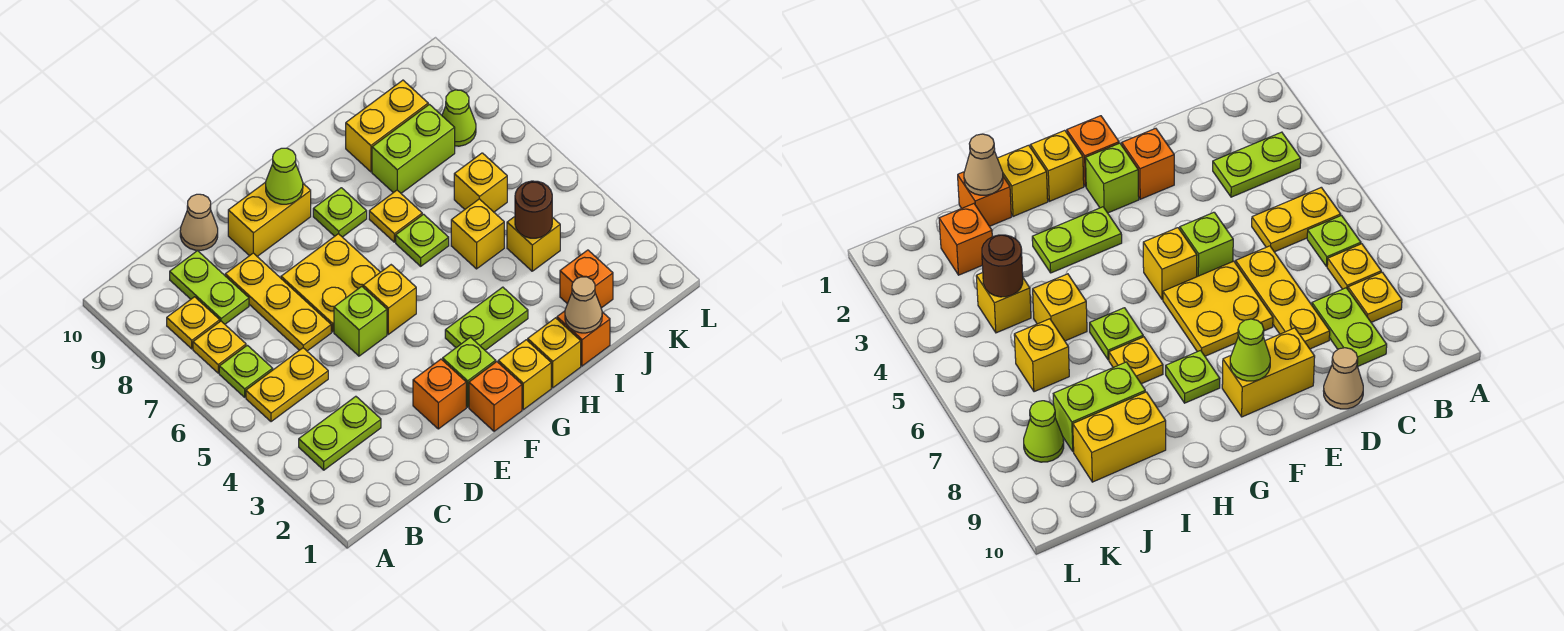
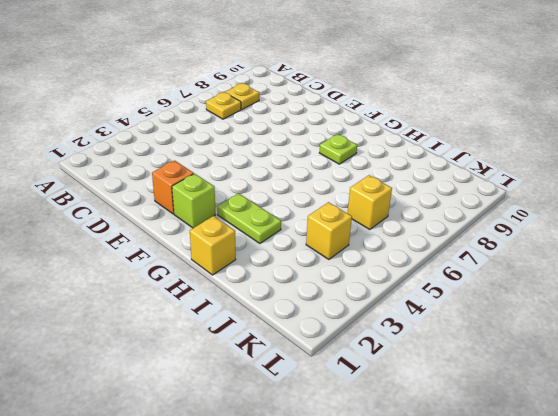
none -> lime plate B3:C3 level 1
none -> yellow plate B5:C5 level 1
none -> lime plate B6 level 1
none -> lime plate C8:C9 level 1

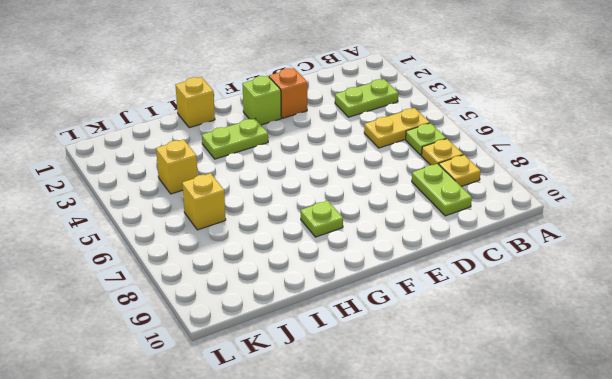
none -> yellow plate D6:D8 level 1
none -> tan cone D10 level 1
none -> lime brick E5 level 1
none -> yellow plate E6:F7 level 1

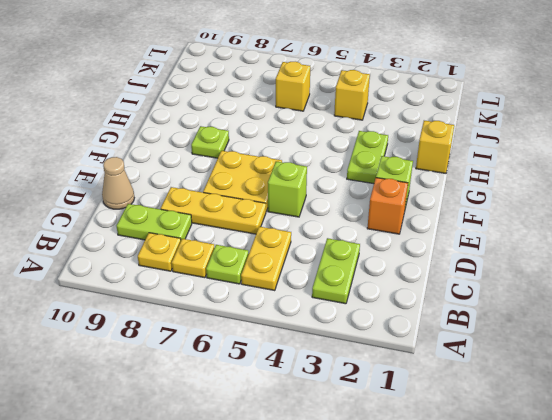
none -> yellow brick E9:F9 level 1
none -> orange brick F1 level 1
none -> yellow brick F5 level 1
none -> yellow brick G1 level 1

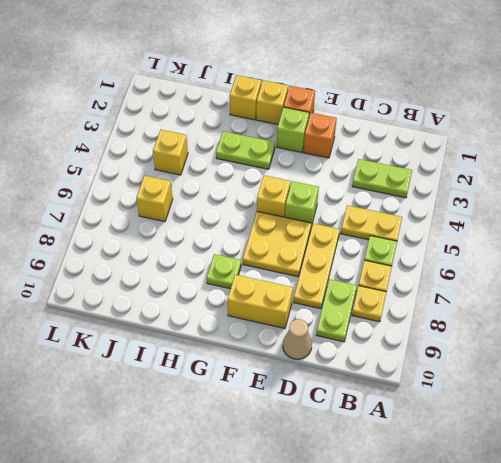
none -> lime plate H6 level 1
none -> yellow plate H7 level 1
none -> orange brick I1 level 1
none -> yellow brick I5 level 1

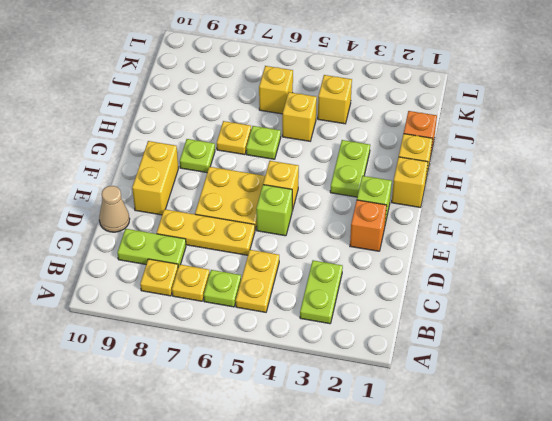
none -> orange brick F1 level 1
none -> lime brick I8:J8 level 1
none -> yellow brick I9:J9 level 1
none -> orange brick J2 level 1

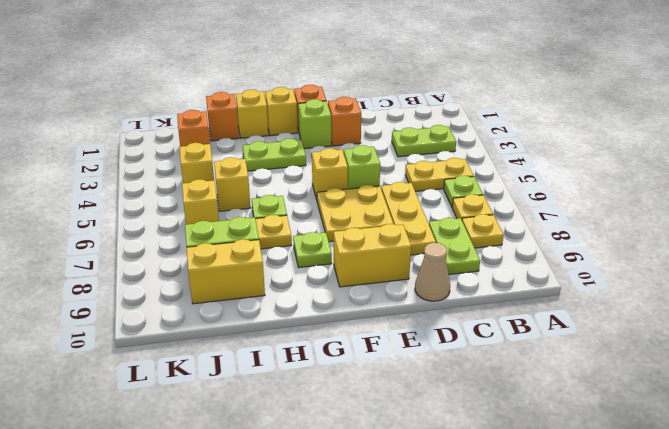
none -> lime cone K8 level 1
none -> lime cone F9 level 2
none -> tan cone I1 level 2
none -> brown round brick J4 level 2

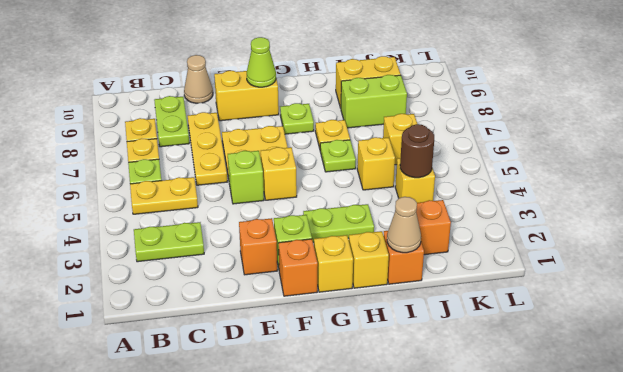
none -> lime cone K8 level 1

